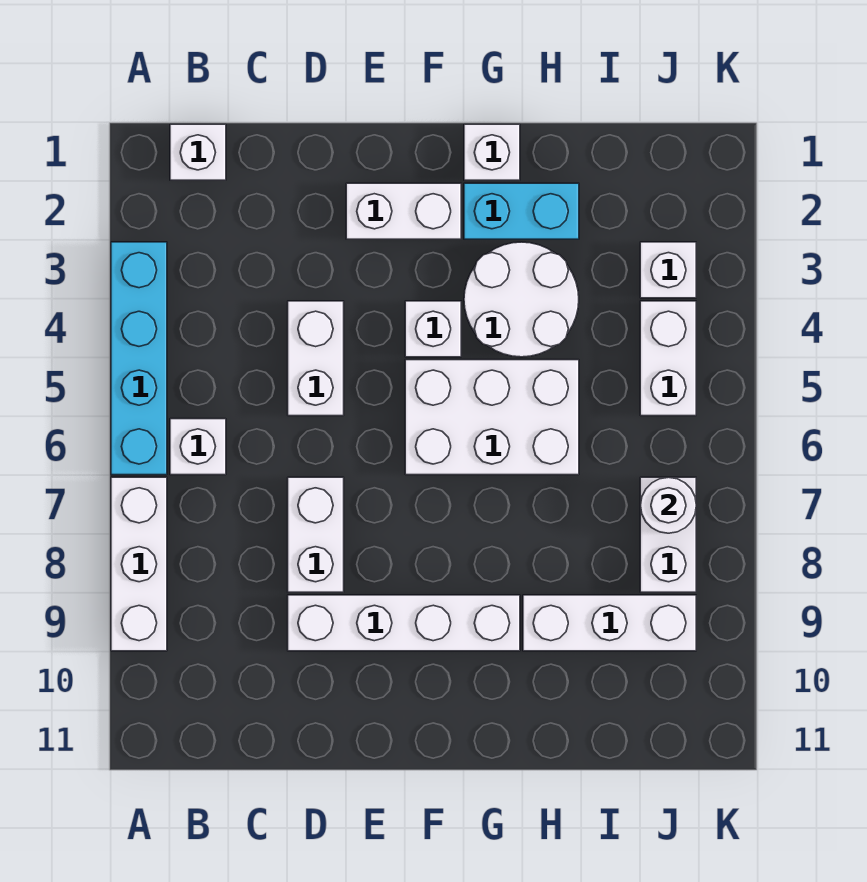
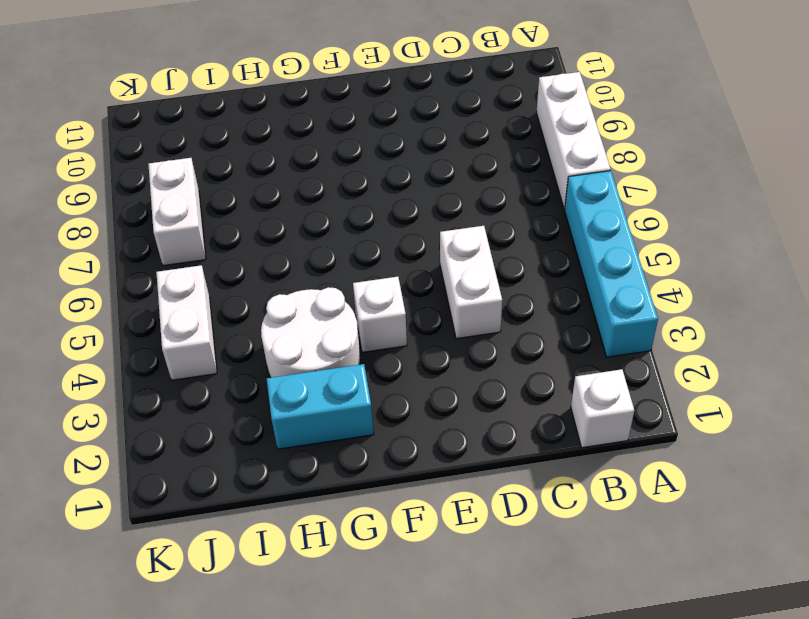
none -> white brick B6 level 1
none -> white brick D7:D8 level 1
none -> white brick D9:G9 level 1

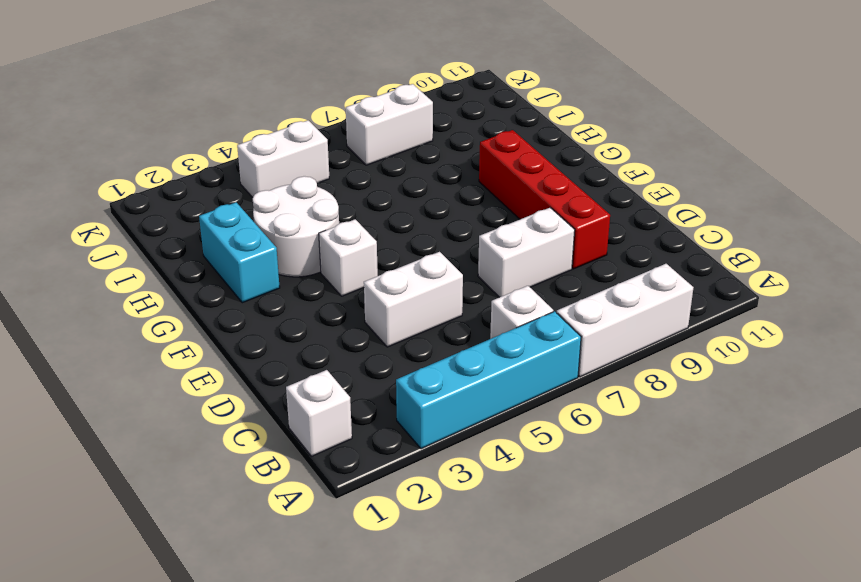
red brick D9:G9 level 1 -> white brick D9:G9 level 1
none -> white brick E2:F2 level 1
none -> white brick F5:H6 level 1
none -> white brick G1 level 1

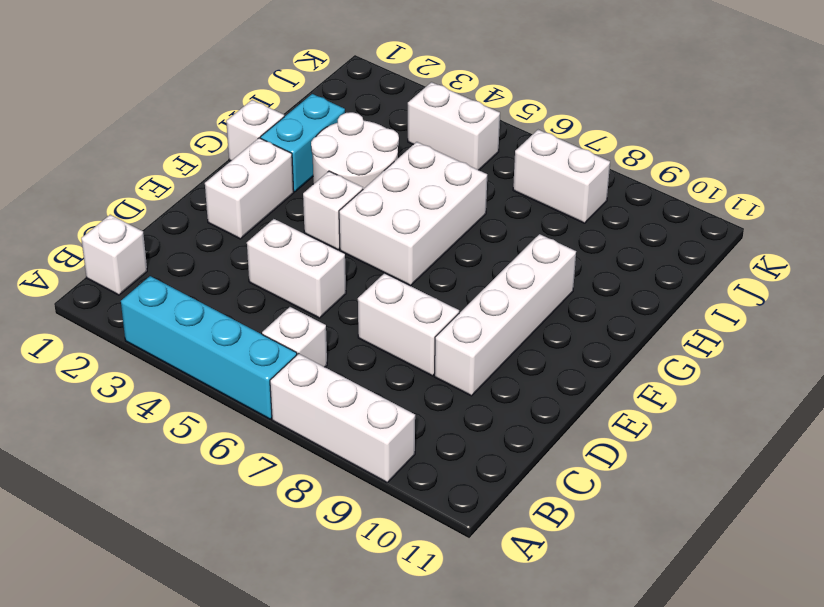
none -> white brick H9:J9 level 1
none -> white brick J3 level 1
none -> white round brick J7 level 2

